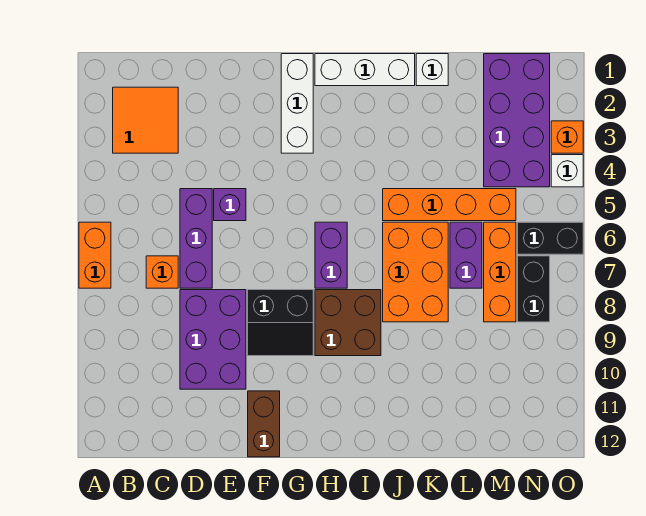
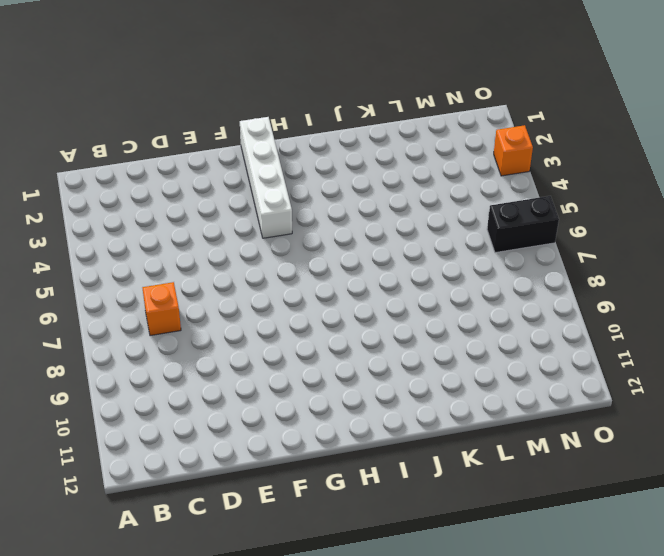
white brick G1:G4 level 1 -> white brick G1:G3 level 1
none -> orange brick A6:A7 level 1
none -> orange tile B2:C3 level 1
none -> purple brick D5:D7 level 1

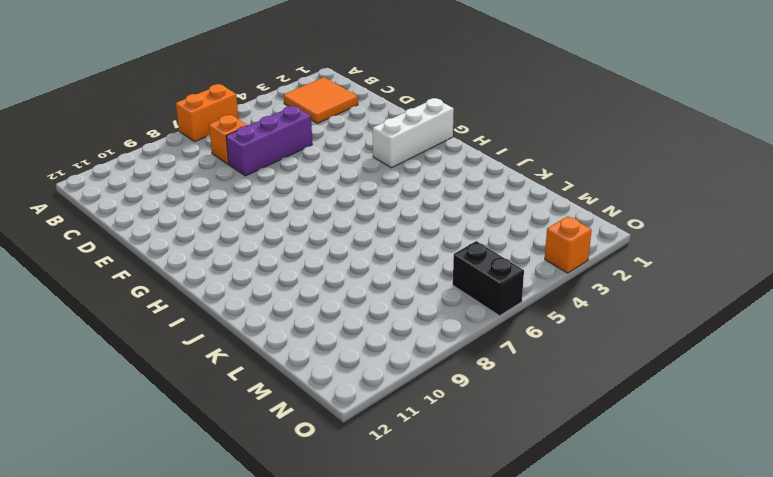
none -> purple brick D8:E10 level 1
none -> purple brick E5 level 1
none -> black slope F8:G9 level 1 top 8

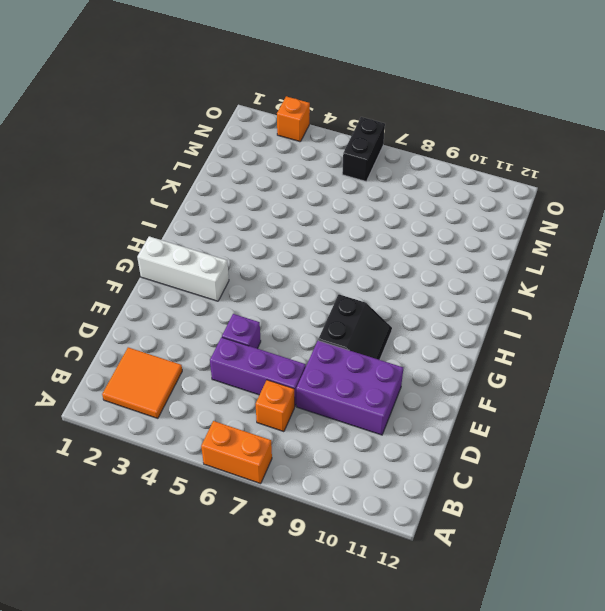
none -> brown brick F11:F12 level 1
none -> white brick H1:J1 level 1
none -> purple brick H6:H7 level 1

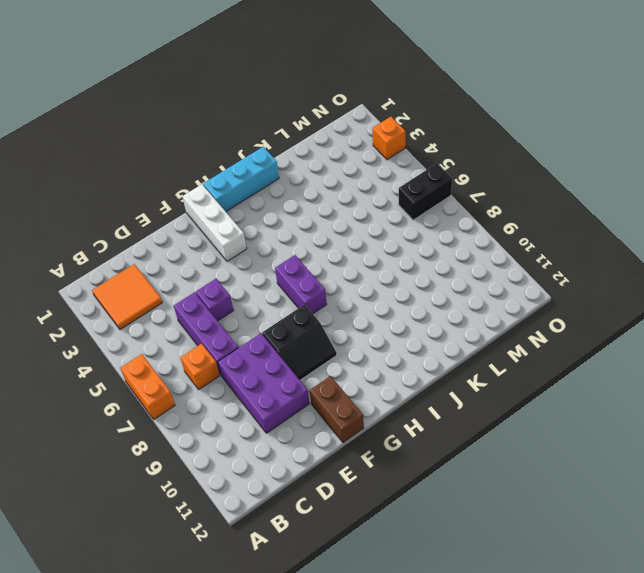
cyan brick H1:J1 level 1 -> white brick H1:J1 level 1
none -> brown brick H8:I9 level 1
none -> orange brick J5:M5 level 1
none -> orange brick J6:K8 level 1

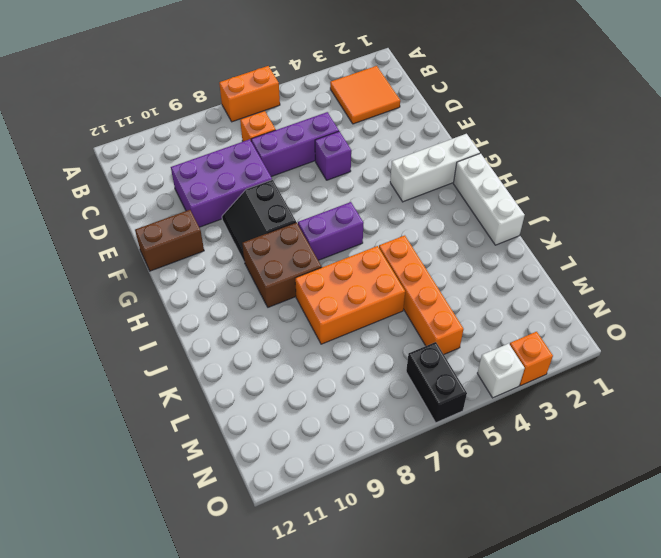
none -> white brick K1 level 1
none -> purple brick L6:L7 level 1
none -> purple brick M1:N4 level 1

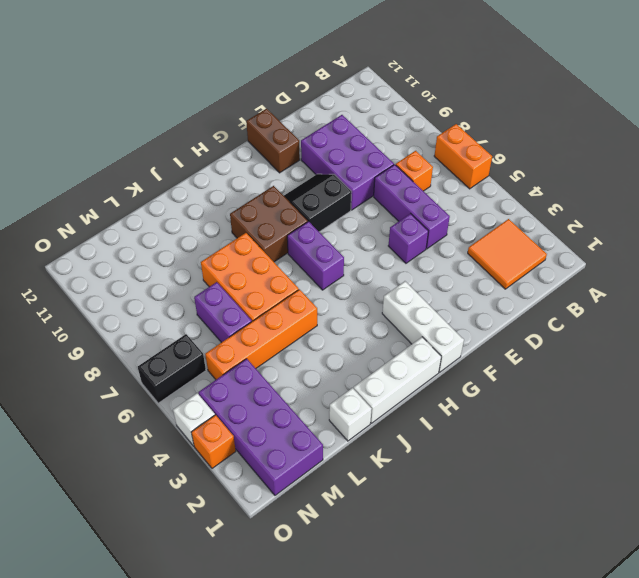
none -> orange brick M6:M8 level 1
none -> black brick N7:N8 level 1

